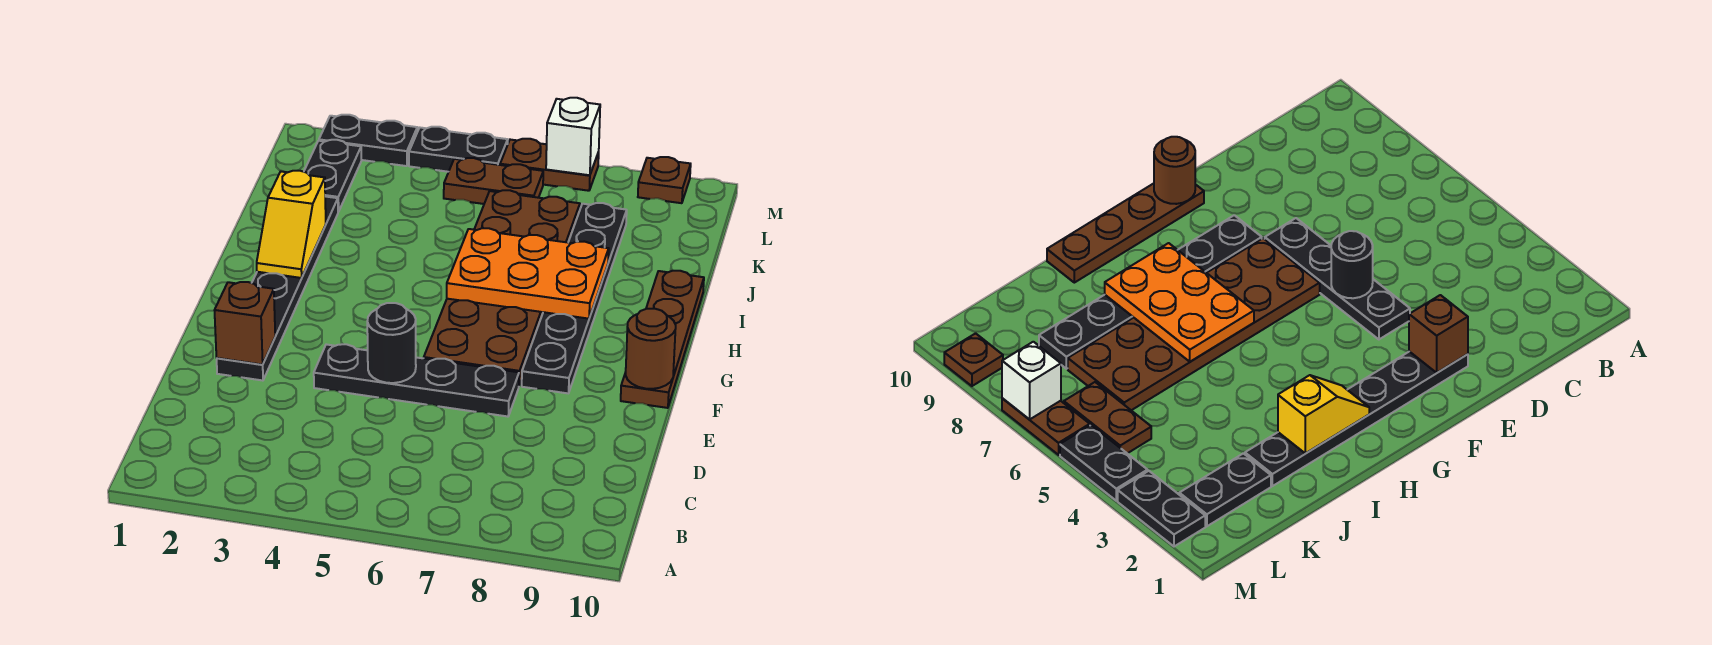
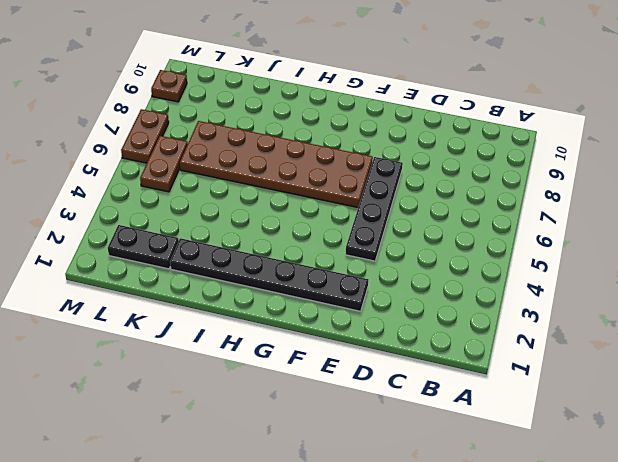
none -> black plate F8:K8 level 1
none -> brown plate F10:I10 level 1
none -> black plate M2:M3 level 1

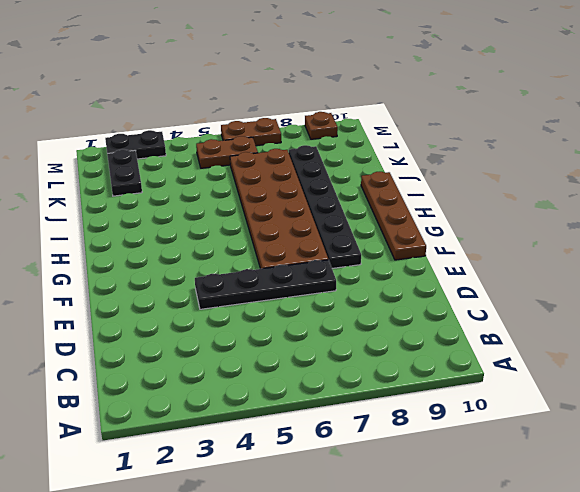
none -> black plate E2:J2 level 1
none -> black plate M4:M5 level 1
none -> brown brick E2 level 2

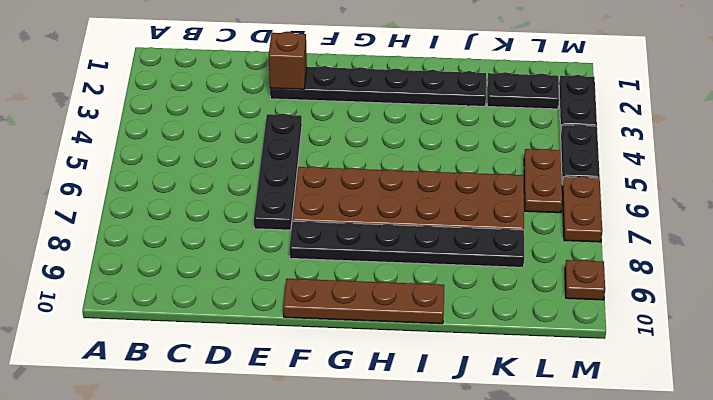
none -> black round brick E5 level 2
none -> brown round brick F10 level 2
none -> yellow slope H2:I2 level 2 top I

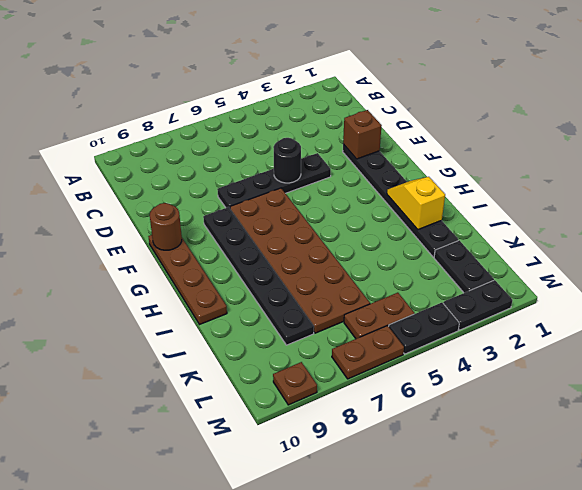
none -> orange plate H6:I8 level 2
none -> white brick M7 level 2

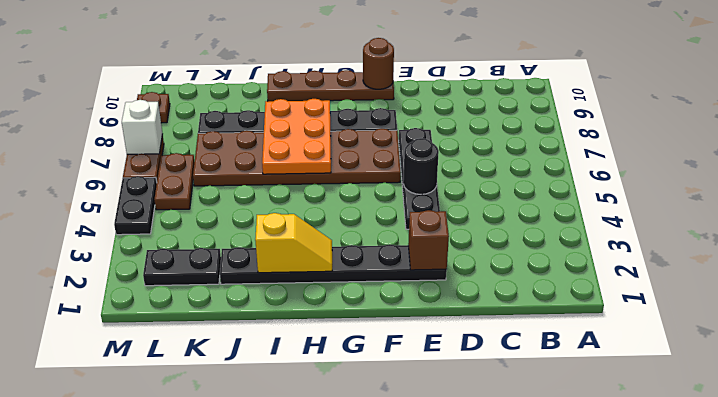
none -> black plate M2:M3 level 1

